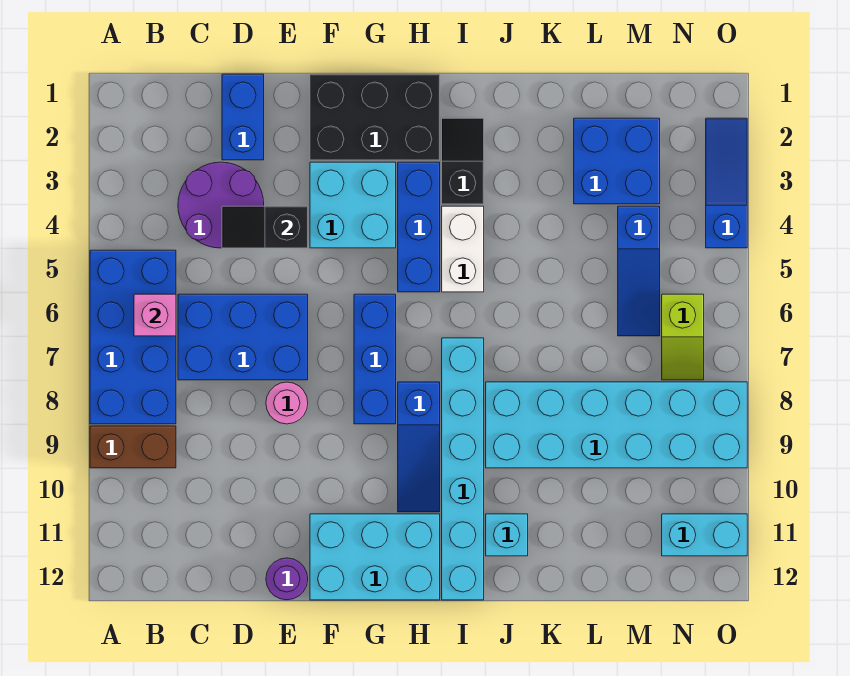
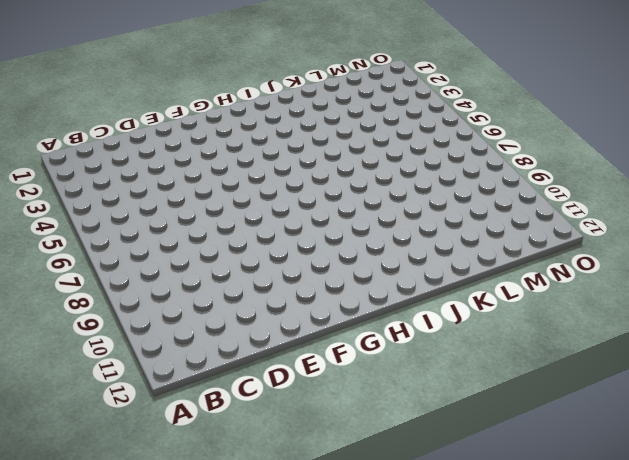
none -> blue brick A5:B8 level 1
none -> brown brick A9:B9 level 1
none -> purple round brick C3:D4 level 1

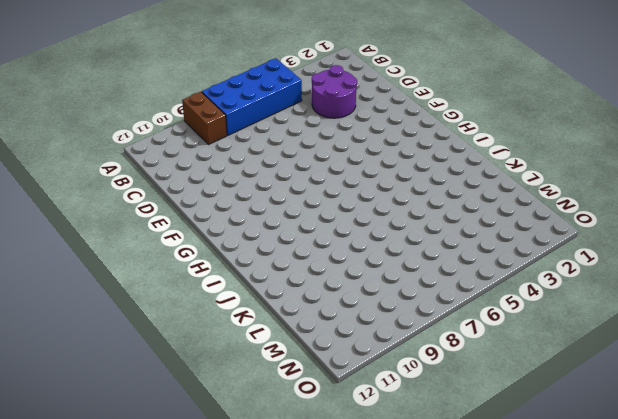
none -> blue brick C6:E7 level 1
none -> blue brick D1:D2 level 1
none -> pink round brick E8 level 1

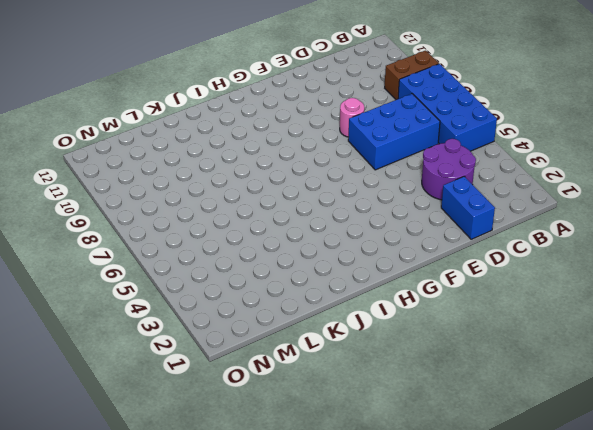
none -> purple round brick E12 level 1
none -> black brick F1:H2 level 1
none -> cyan brick F3:G4 level 1

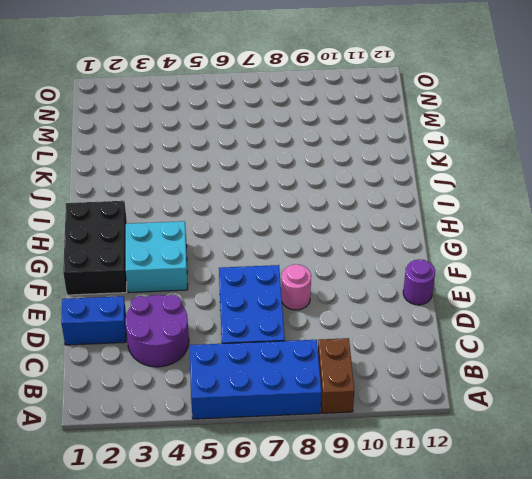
none -> cyan brick F11:H12 level 1
none -> blue brick G6:G8 level 1
none -> blue brick H3:H5 level 1

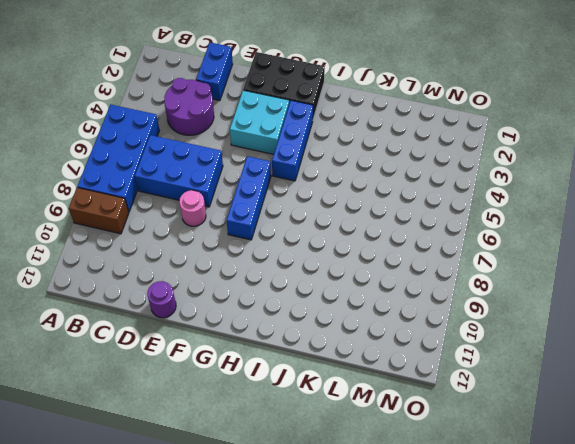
none -> cyan brick F11:H12 level 1
none -> blue slope H8:H10 level 1 top 8
none -> black slope I2:I3 level 1 top 3

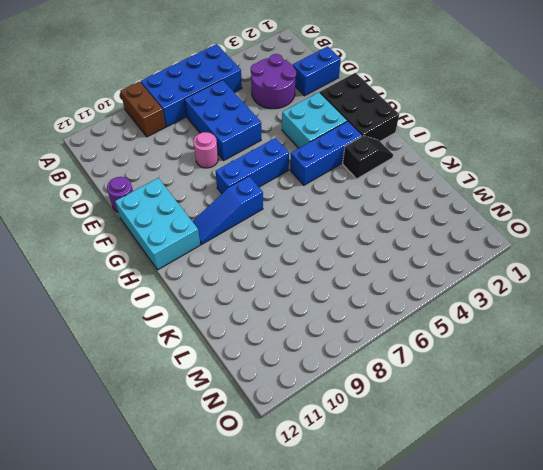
none -> white brick I4:I5 level 1
none -> cyan brick I7:I12 level 1
none -> cyan brick J8:O9 level 1

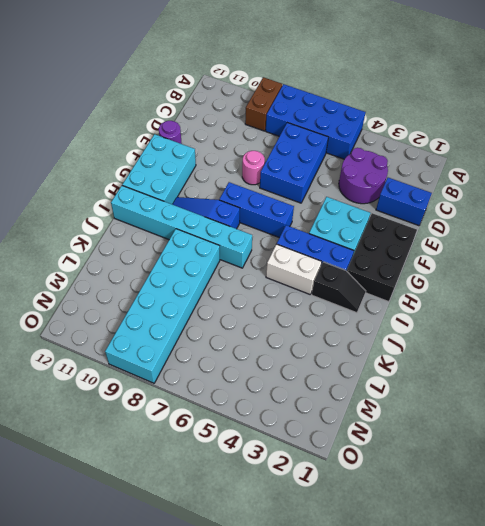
none -> cyan brick J11 level 1
none -> blue brick L2:M3 level 1
none -> blue slope M4:M6 level 1 top 4

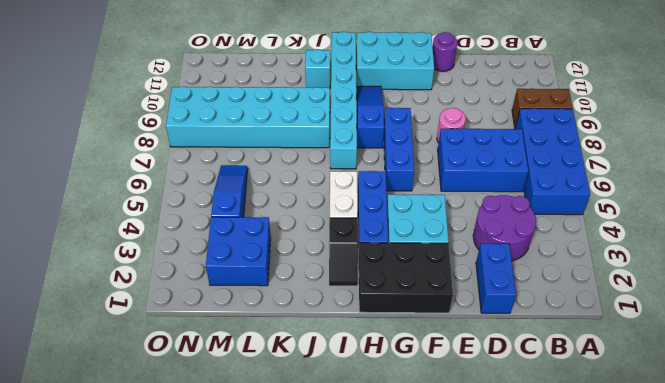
none -> lime slope N6:N7 level 1 top 6
none -> cyan brick N11:O11 level 1
none -> blue slope O2:O4 level 1 top 4

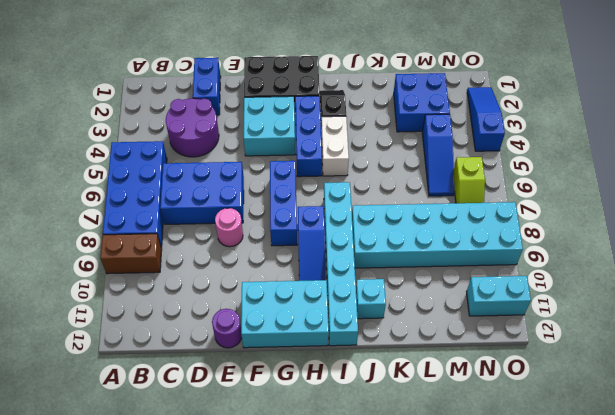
none -> pink brick B6 level 2
none -> black slope D4:E4 level 2 top E

